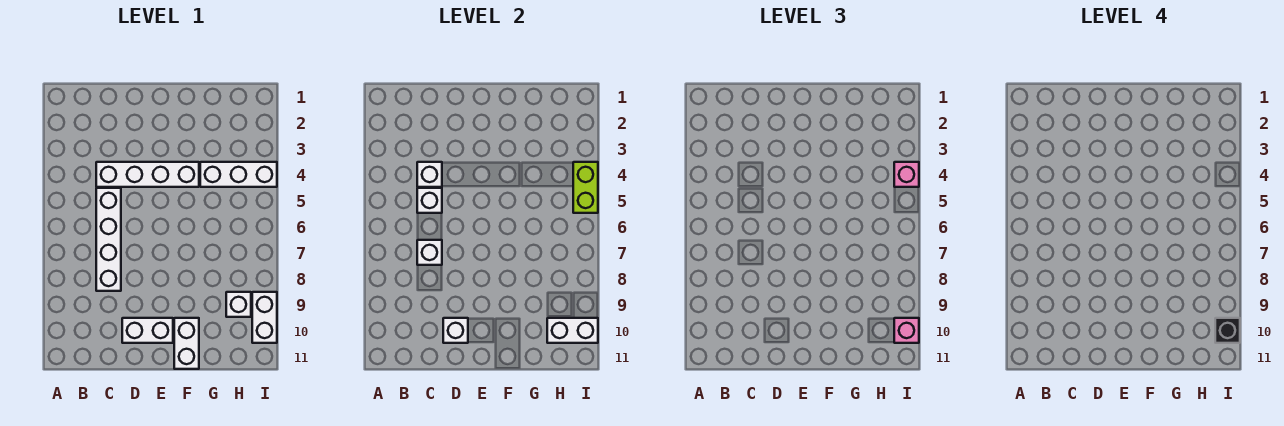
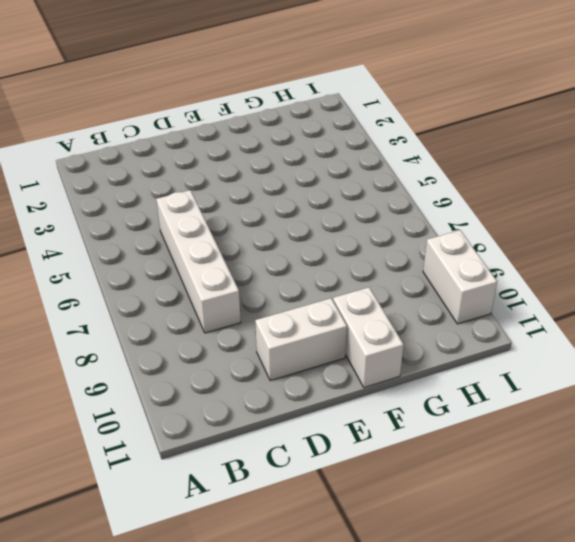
none -> white brick C4:F4 level 1
none -> white brick G4:I4 level 1
none -> white brick H9 level 1

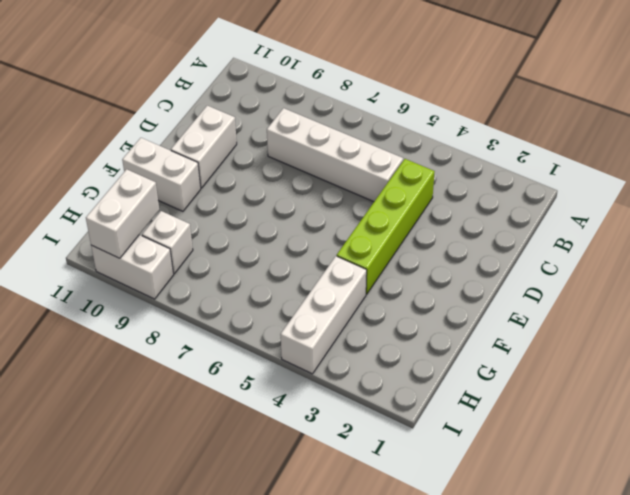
lime brick C4:F4 level 1 -> white brick C4:F4 level 1
none -> white brick C4 level 2
none -> white brick C5 level 2
none -> white brick C7 level 2

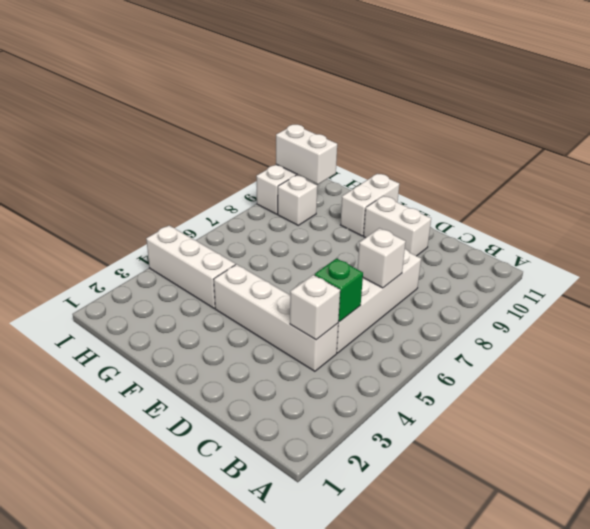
green brick C5 level 2 -> white brick C5 level 2
none -> white brick D10 level 2
none -> lime brick I4:I5 level 2
none -> pink brick I4 level 3

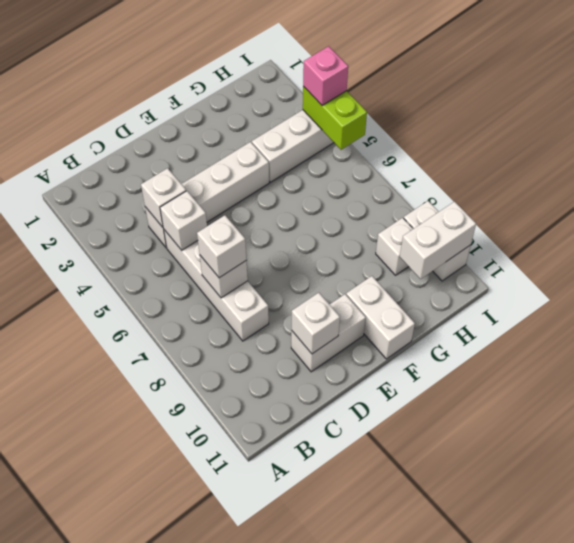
white brick C7 level 3 -> none
none -> pink brick I10 level 3
none -> black brick I10 level 4

